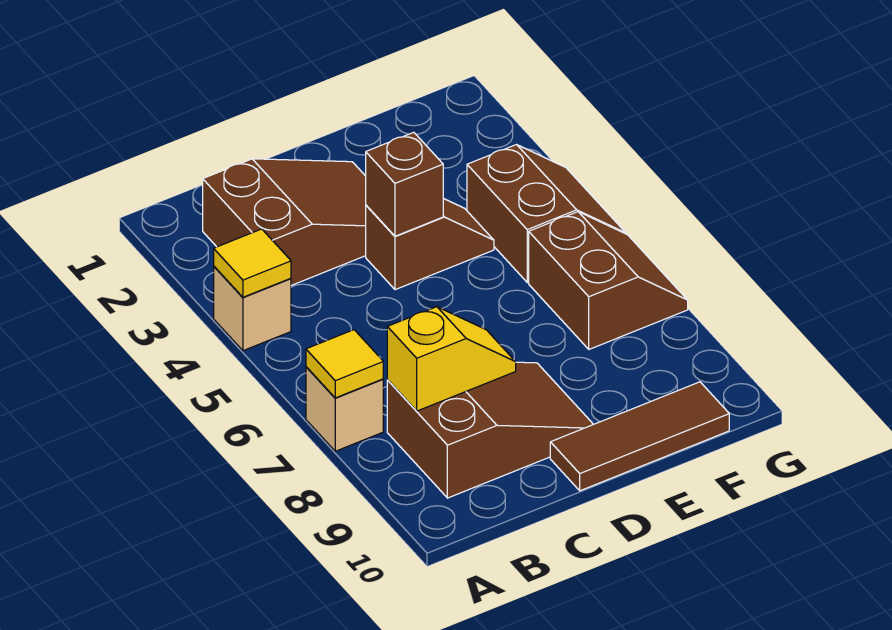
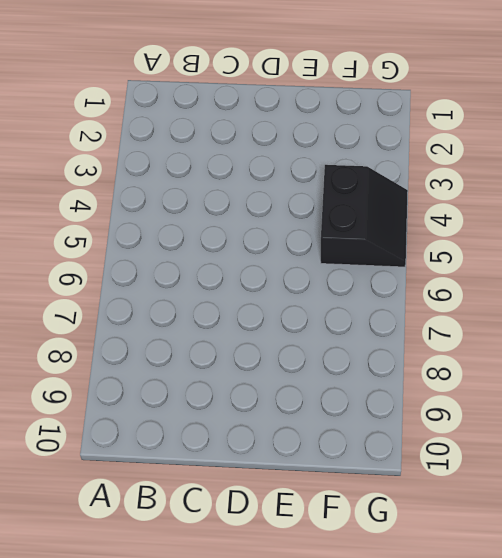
black slope F4:G5 level 1 top F -> brown slope F4:G5 level 1 top F
none -> tan brick A4 level 1
none -> tan brick A7 level 1
none -> brown slope B2:D3 level 1 top B

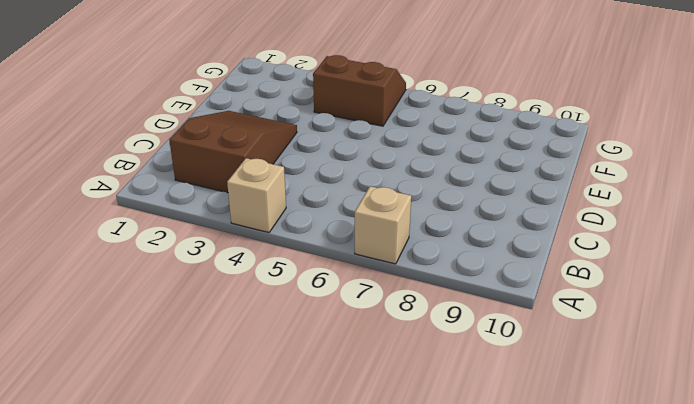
none -> brown slope B8:D9 level 1 top B
none -> brown slope D4:E4 level 1 top D
none -> brown tile D10:F10 level 1

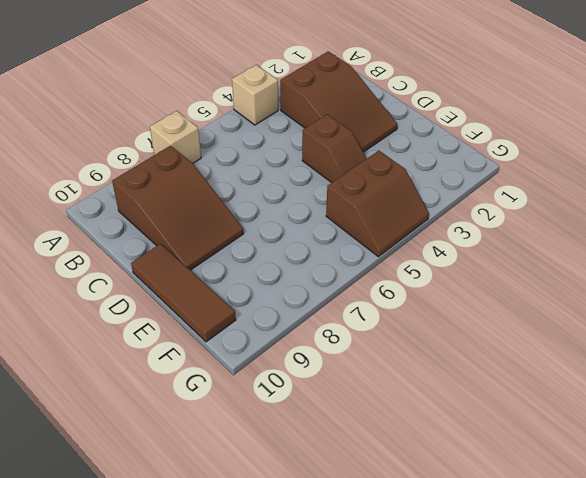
none -> brown slope F6:G7 level 1 top F
none -> yellow tile A4 level 2
none -> yellow tile A7 level 2

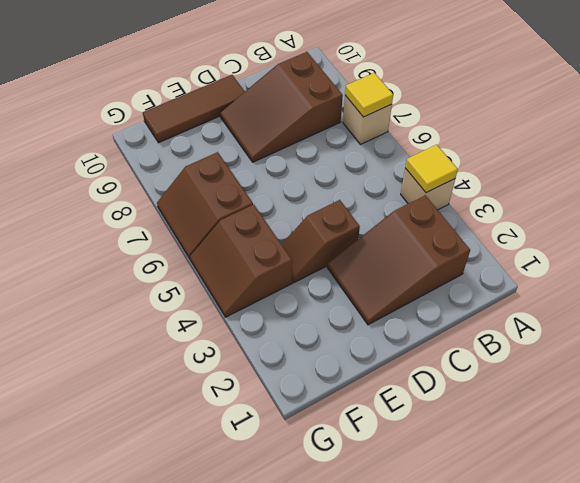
none -> yellow slope B8:C8 level 2 top B
none -> brown brick D4 level 2

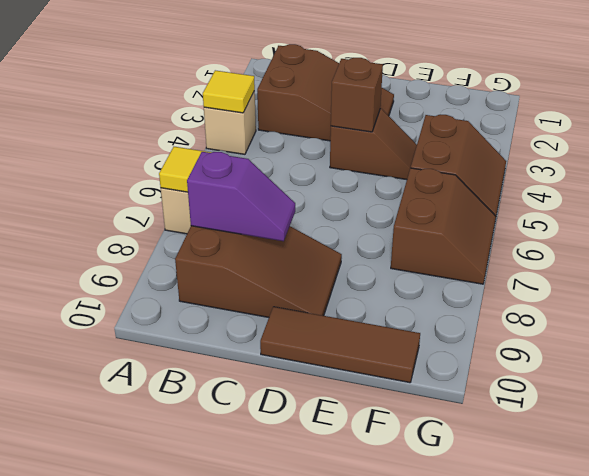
purple slope B8:C8 level 2 top B -> yellow slope B8:C8 level 2 top B

